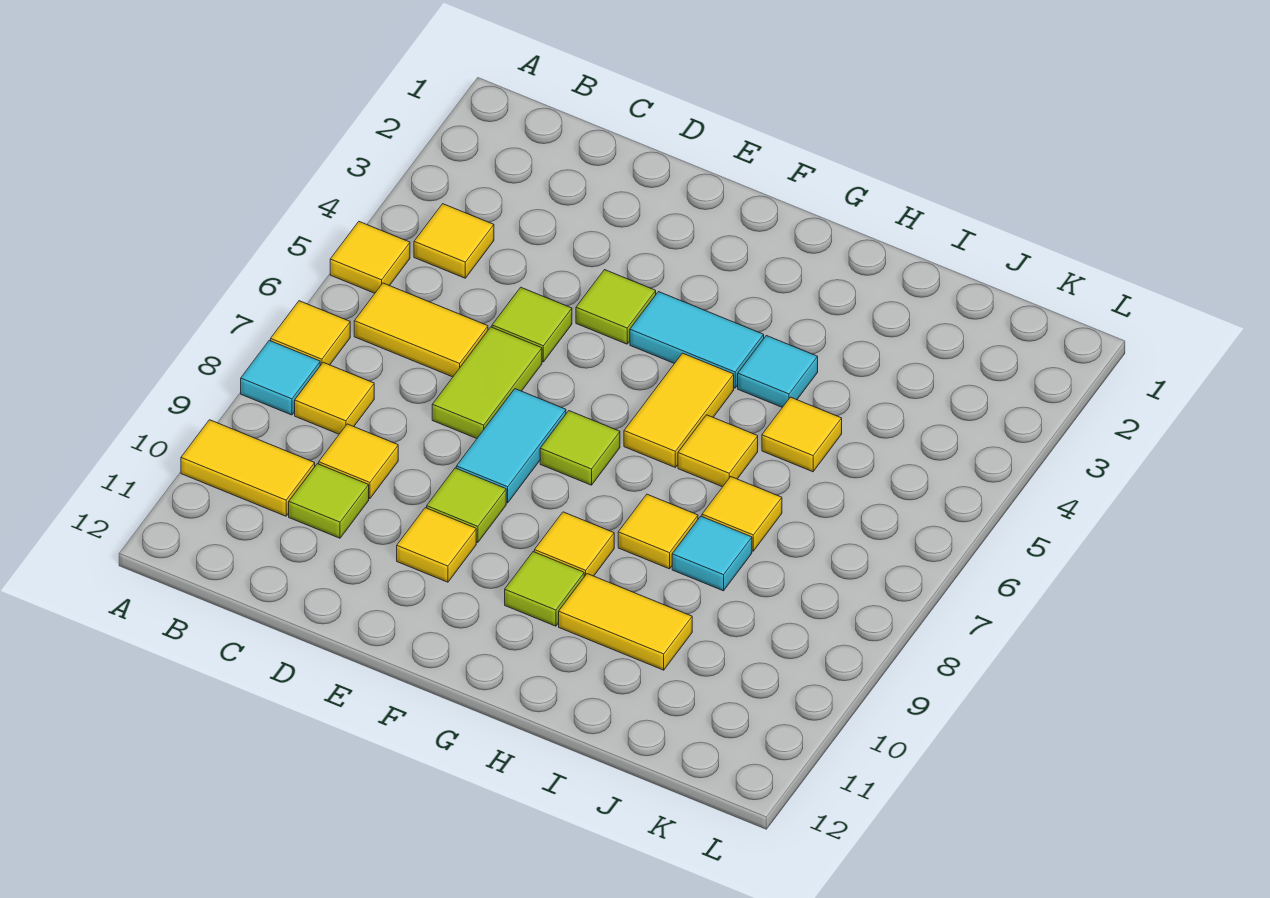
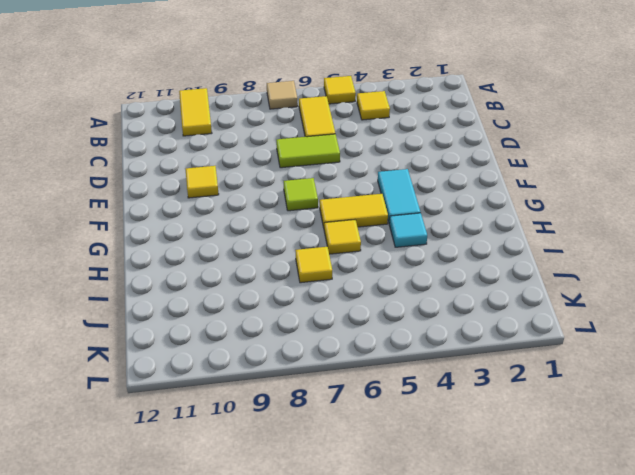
tan tile A7 level 1 -> yellow tile A7 level 1
none -> cyan tile A8 level 1
none -> yellow tile B8 level 1
none -> yellow tile C9 level 1

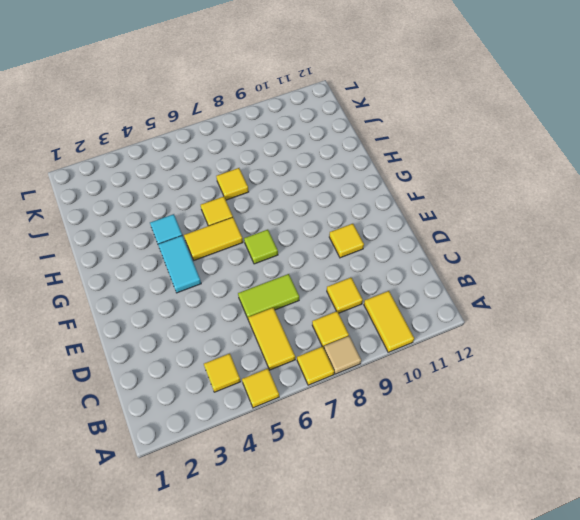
tan tile A8 level 1 -> cyan tile A8 level 1
none -> lime tile C10 level 1
none -> lime tile D5 level 1
none -> lime tile E4 level 1

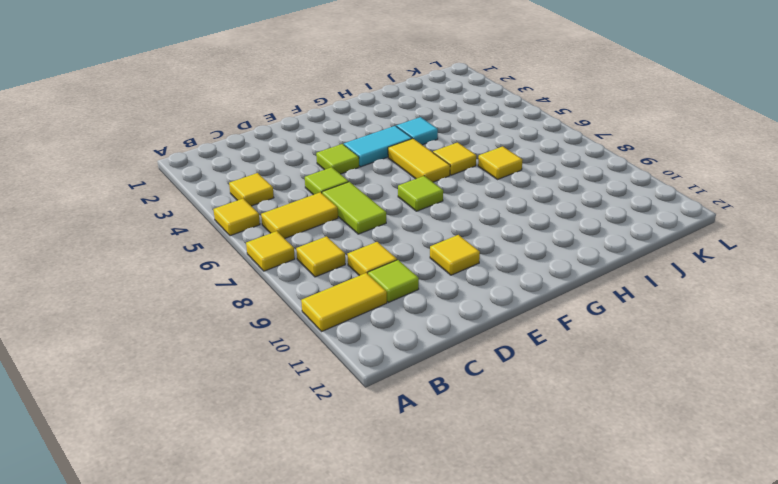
none -> cyan tile A8 level 1
none -> cyan tile E7:E8 level 1
none -> lime tile E9 level 1

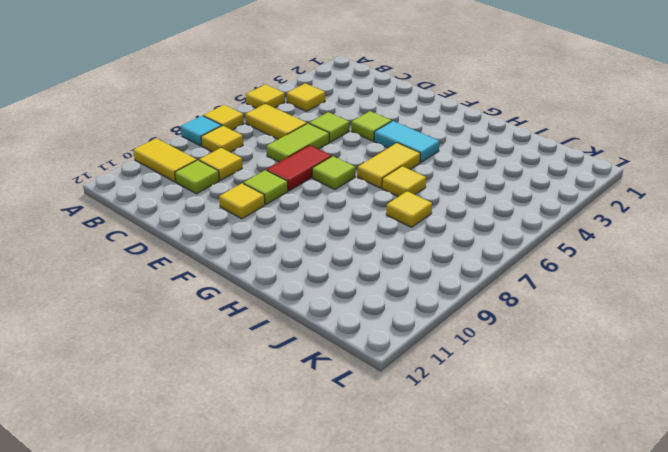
red tile E7:E8 level 1 -> cyan tile E7:E8 level 1
none -> yellow tile G9 level 1
none -> lime tile G10 level 1
none -> cyan tile H4 level 1

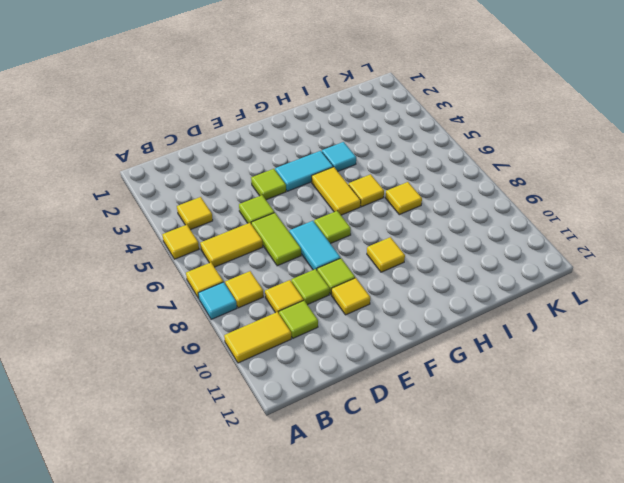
lime tile D9 level 1 -> lime tile G10 level 1
none -> yellow tile H8 level 1
none -> yellow tile H10:I10 level 1
none -> yellow tile I5 level 1

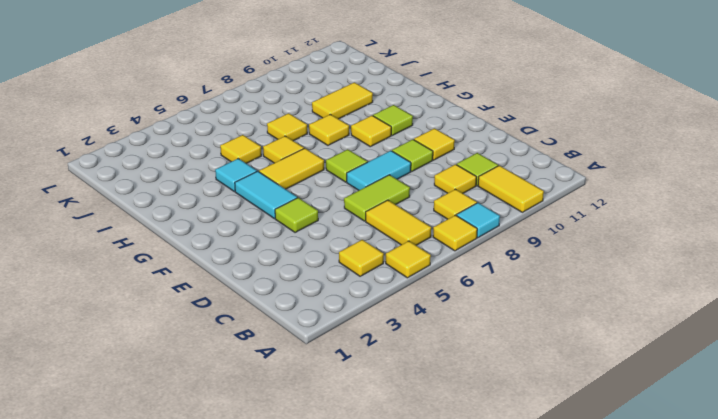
yellow tile I9:I10 level 1 -> yellow tile H10:I10 level 1
none -> lime tile D5 level 1
none -> cyan tile I8 level 1

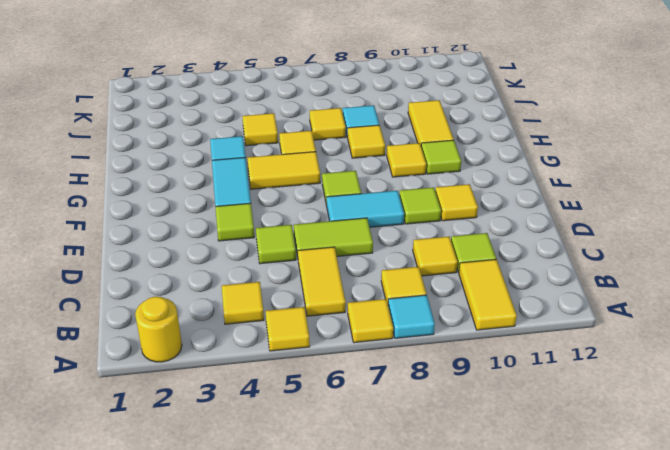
yellow round brick A2 level 1 -> none

